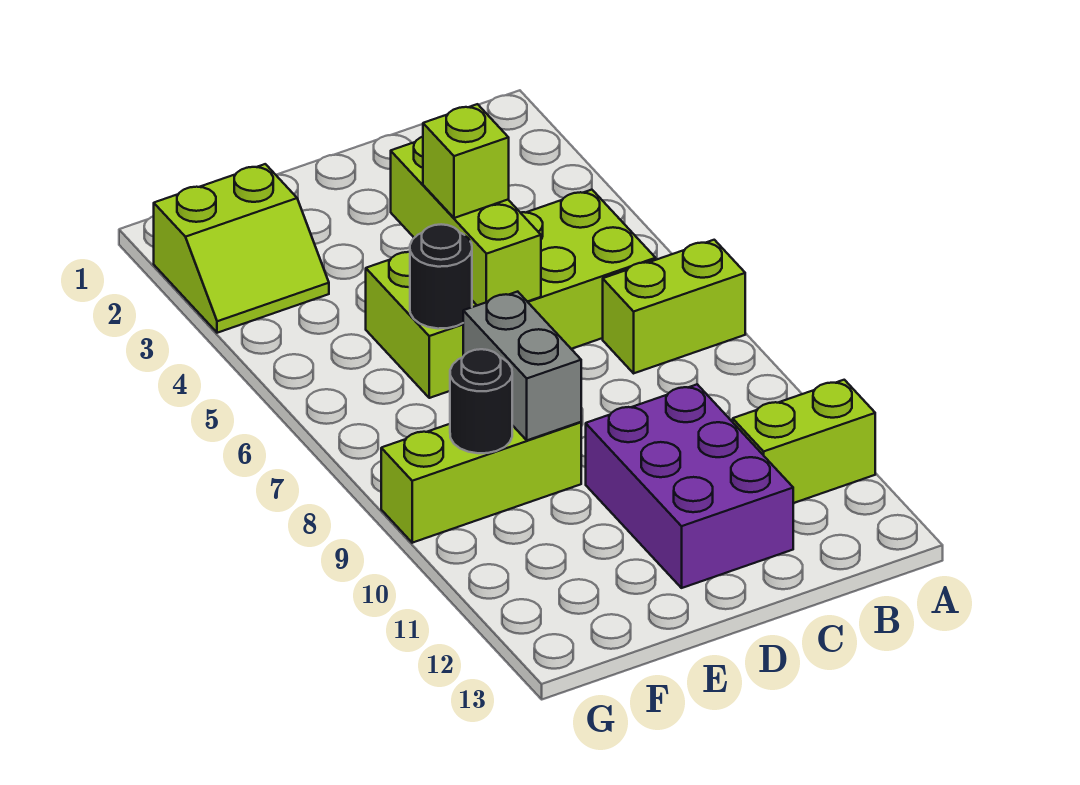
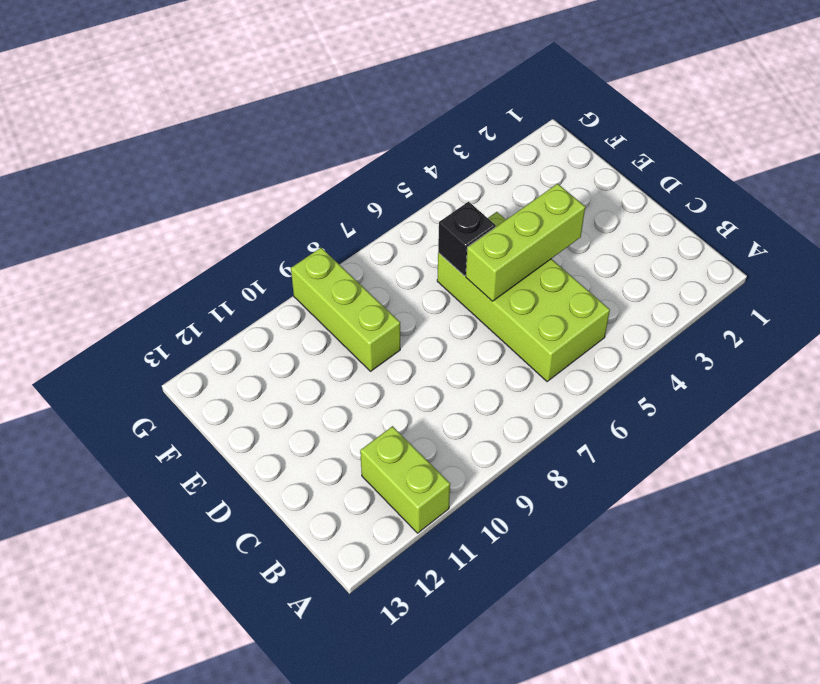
black brick E6 level 2 -> black round brick E6 level 2
none -> lime brick A7:B7 level 1
none -> purple brick C10:D12 level 1

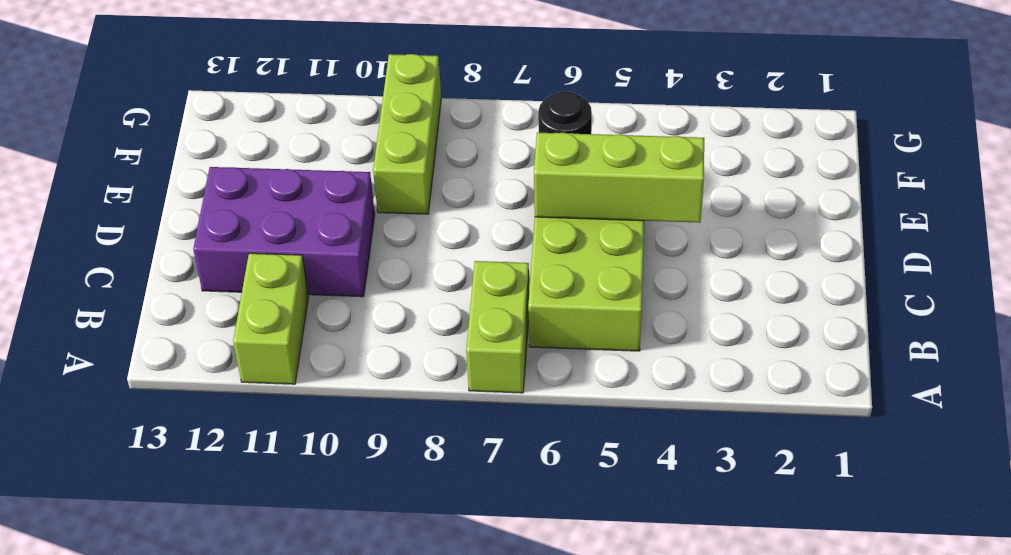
none -> lime slope F2:G3 level 1 top 2
none -> grey brick E8:E9 level 2

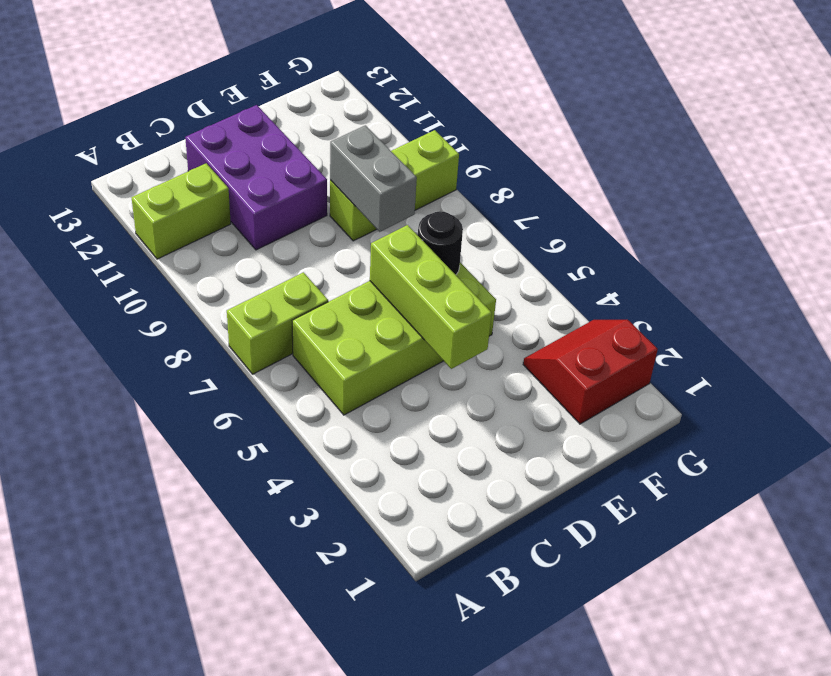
red slope F2:G3 level 1 top 2 -> lime slope F2:G3 level 1 top 2
none -> black round brick F9 level 2
none -> lime brick D5 level 3

